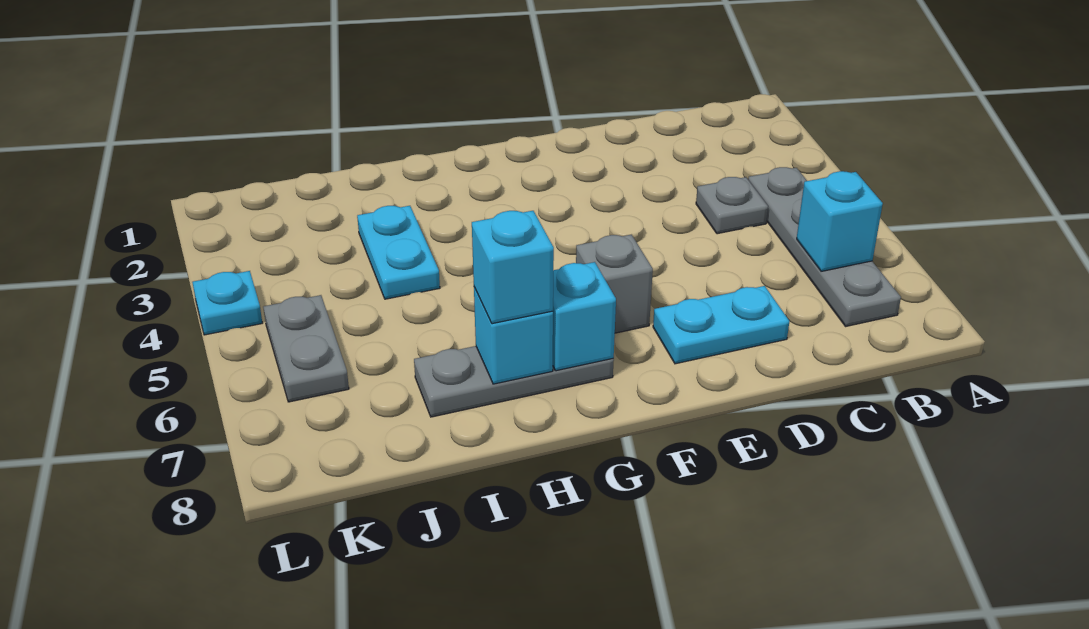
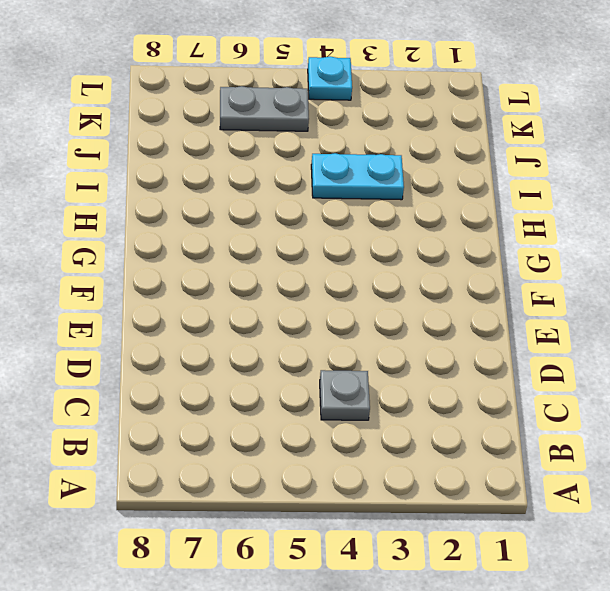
none -> grey plate B4:B7 level 1
none -> cyan plate D7:E7 level 1
none -> grey brick F6 level 1

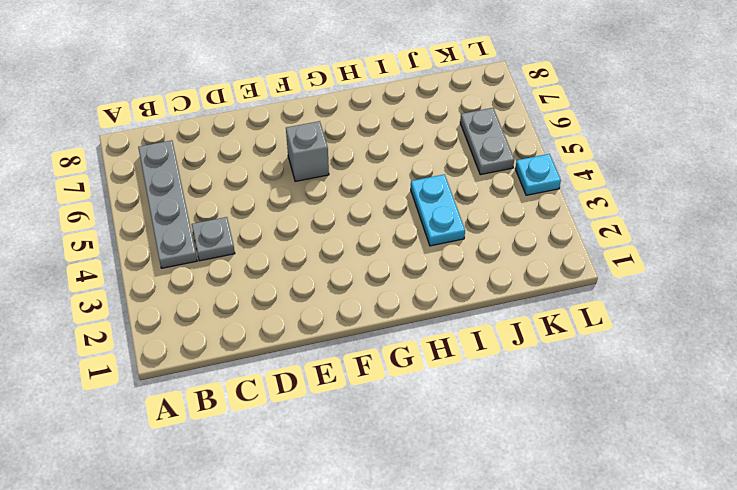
none -> cyan plate D7:E7 level 1
none -> grey plate G7:I7 level 1
none -> cyan brick B6 level 2

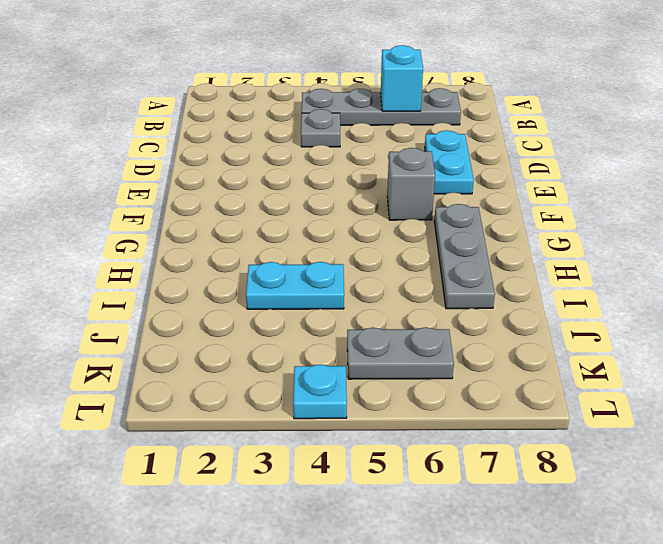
none -> cyan brick G7 level 2
none -> cyan brick H7 level 2
none -> cyan brick H7 level 3

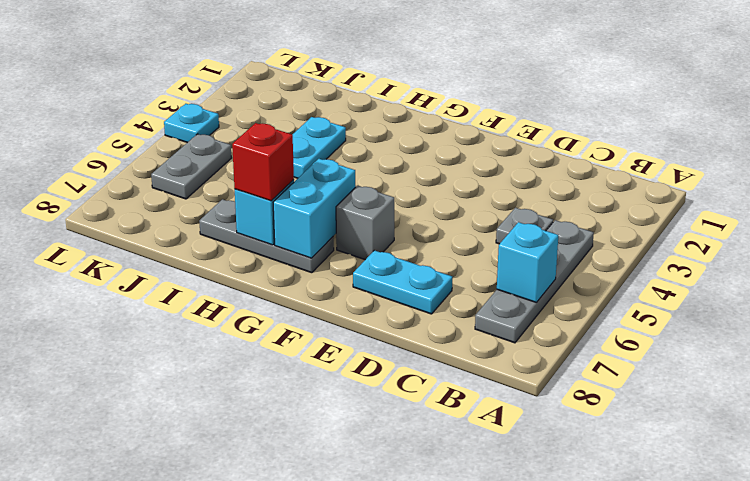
cyan brick G6:G7 level 2 -> cyan brick G7 level 2
red brick H7 level 3 -> cyan brick H7 level 3

